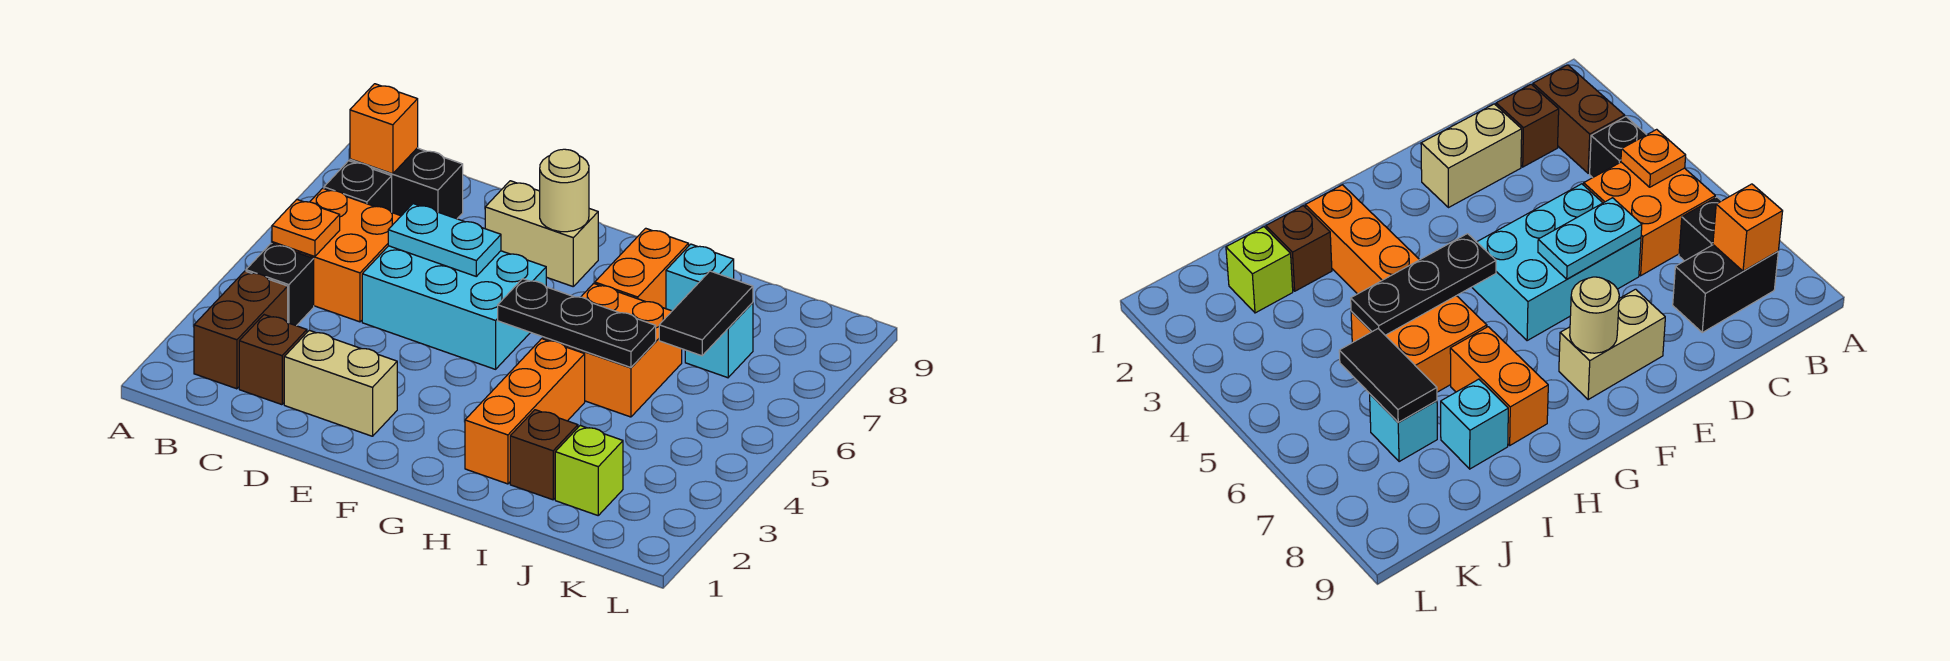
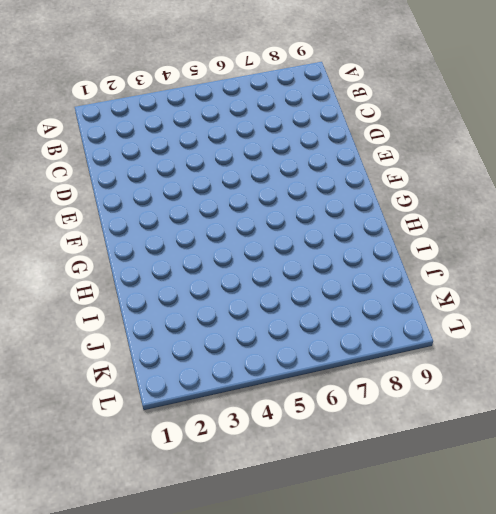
none -> brown brick B2:B3 level 1
none -> black brick B4 level 1
none -> orange brick B5:C6 level 1

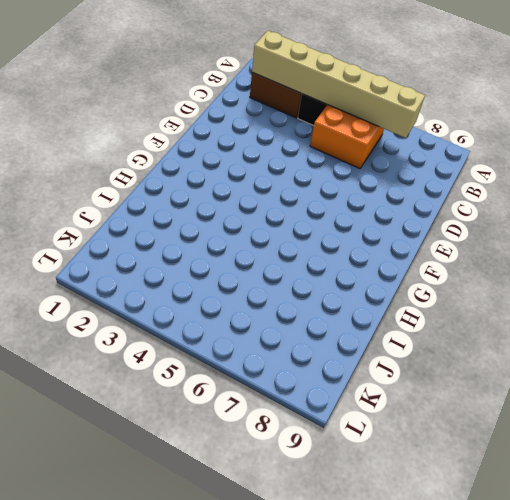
tan brick B2:B7 level 2 -> orange plate B5 level 2
none -> black brick B7 level 1
none -> black brick B8:C8 level 1
none -> brown brick C2 level 1

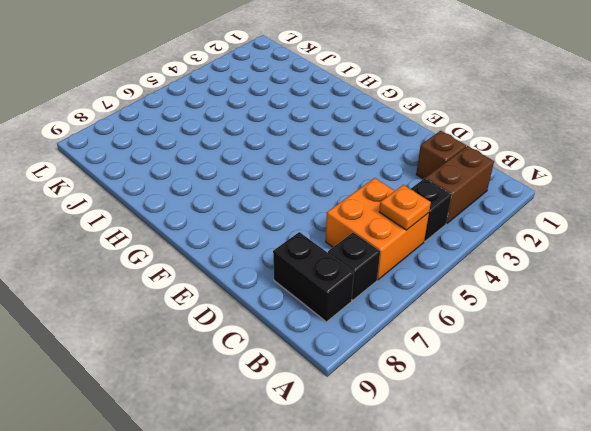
none -> tan brick D2:E2 level 1
none -> cyan brick D5:F6 level 1
none -> tan brick E8:F8 level 1

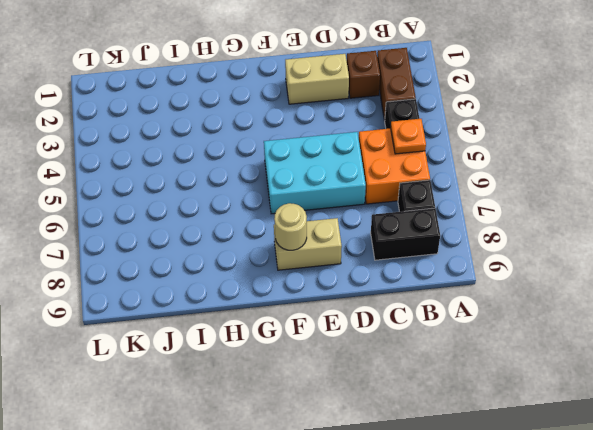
none -> orange brick H2:H4 level 1
none -> orange brick H5:I6 level 1
none -> orange brick H7:H8 level 1

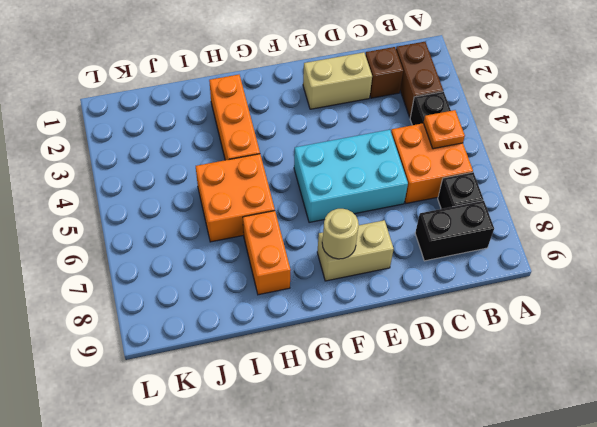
none -> brown brick I2 level 1
none -> cyan brick I8 level 1
none -> lime brick J2 level 1

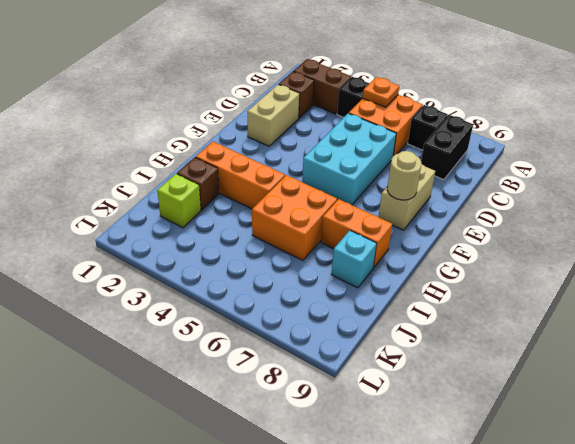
none -> cyan brick J7 level 1
none -> orange brick B8 level 2
none -> cyan plate D6:E6 level 2

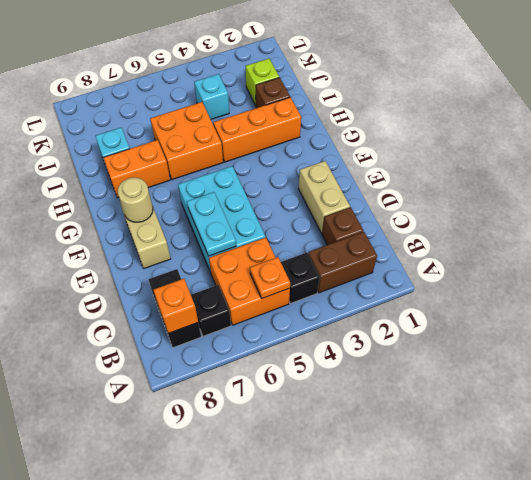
cyan brick J4 level 1 -> cyan brick J7 level 1
none -> black plate G5:I5 level 2
none -> black tile J6:J7 level 2

